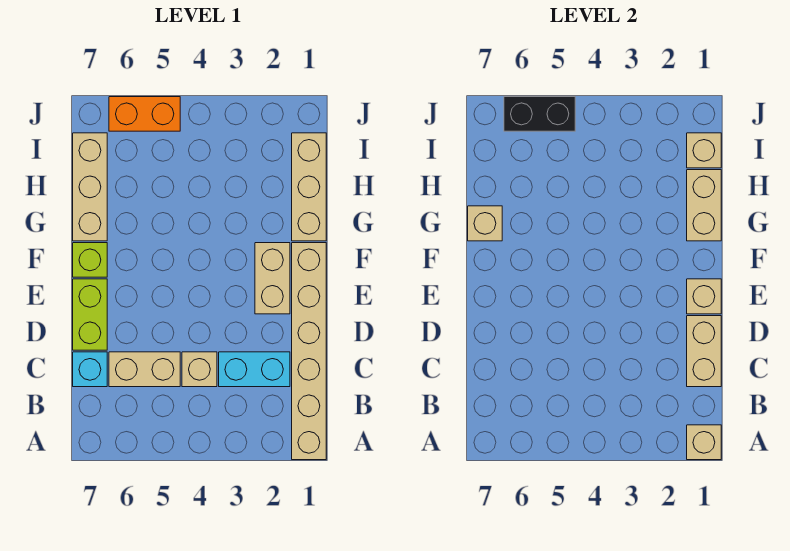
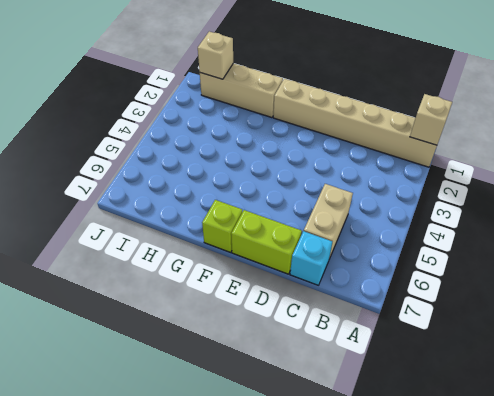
none -> cyan brick C2:C3 level 1
none -> tan brick C4 level 1
none -> tan brick E2:F2 level 1

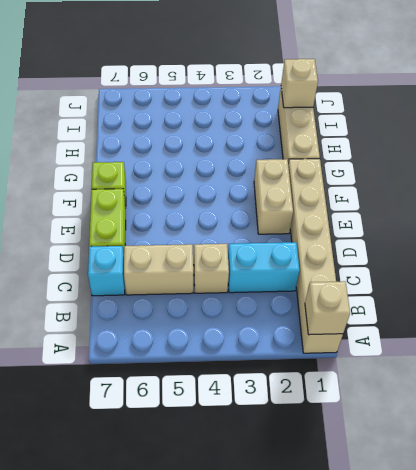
none -> tan brick G7:I7 level 1
none -> orange brick J5:J6 level 1
none -> tan brick C1:D1 level 2

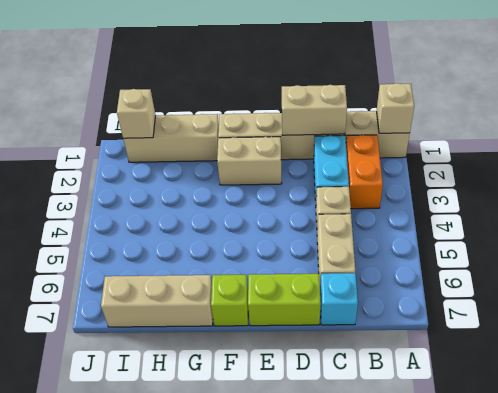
orange brick B2:B3 level 1 -> orange brick J5:J6 level 1
none -> tan brick E1 level 2
none -> tan brick G1:H1 level 2
none -> tan brick G7 level 2

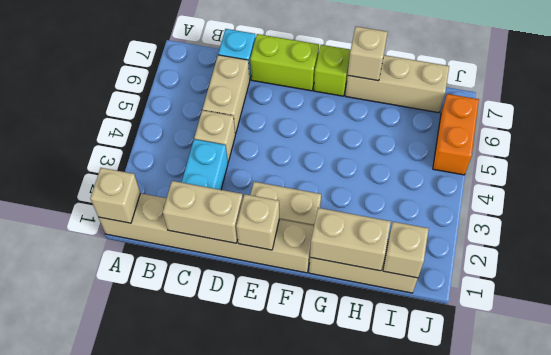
none -> black brick J5:J6 level 2

